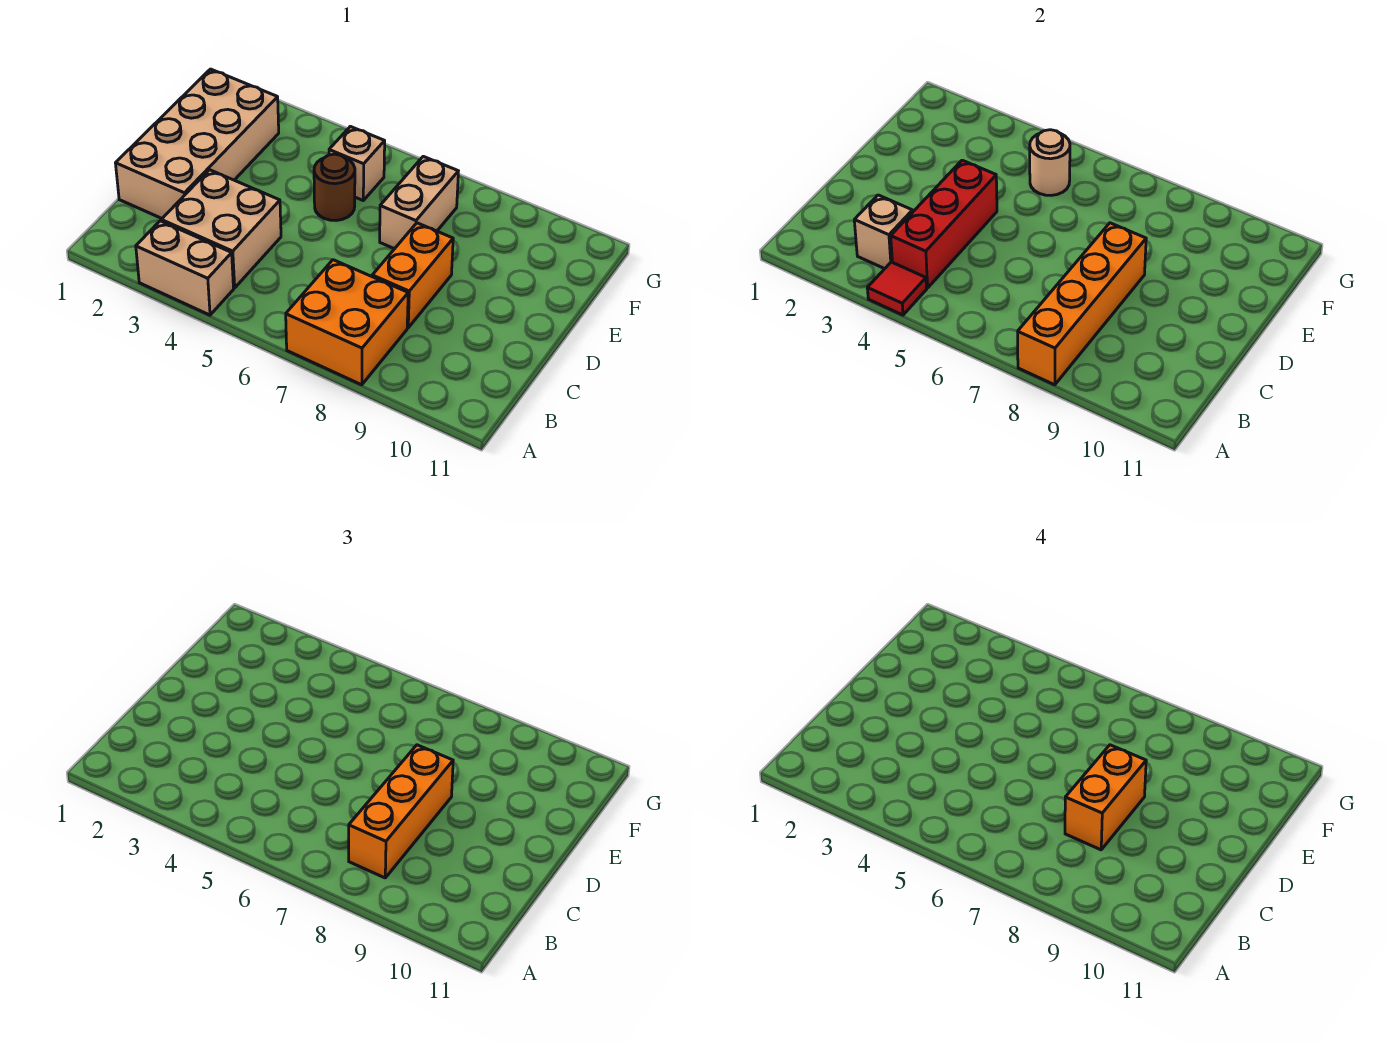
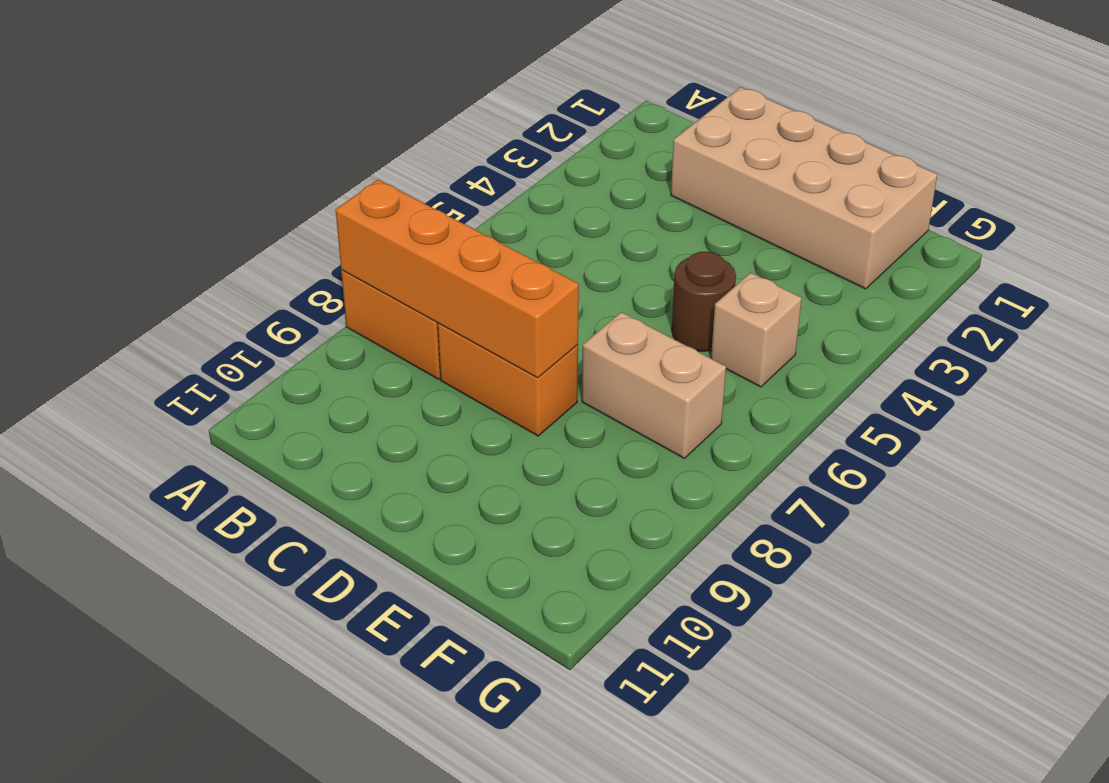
none -> tan brick A3:A4 level 1
none -> tan brick B3:C4 level 1
none -> red tile A4 level 2

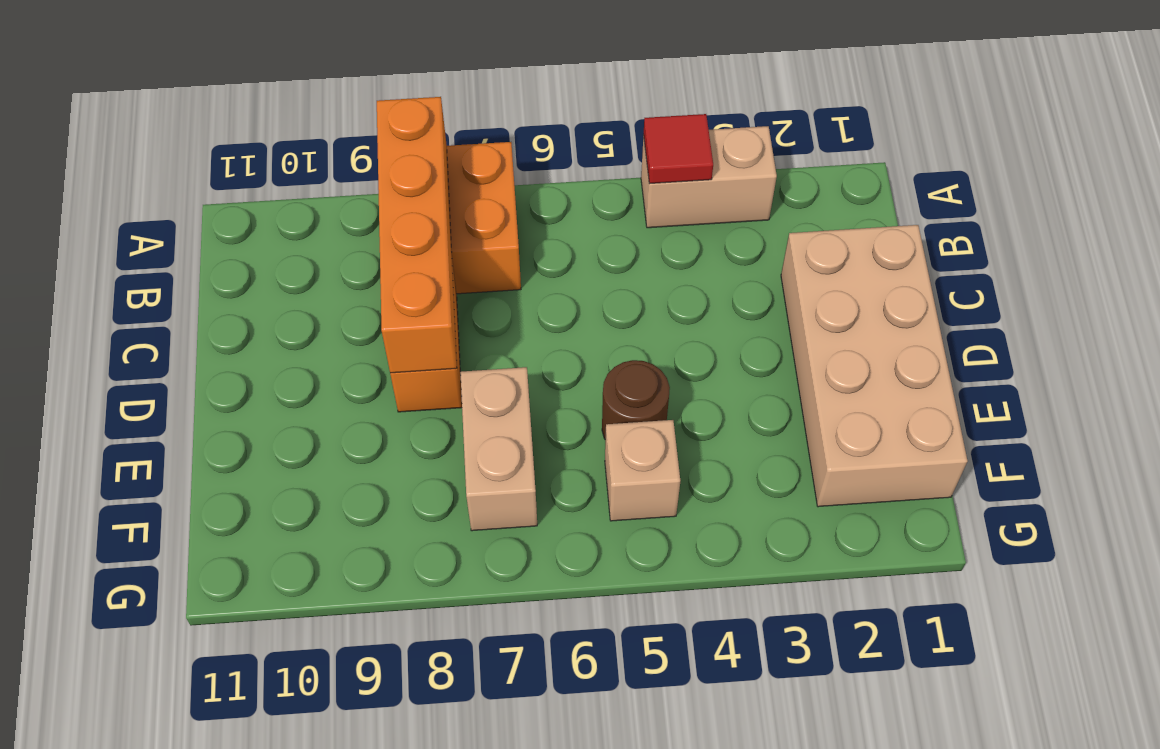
none -> tan brick B3:C4 level 1
none -> tan brick B3 level 2
none -> red brick B4:D4 level 2

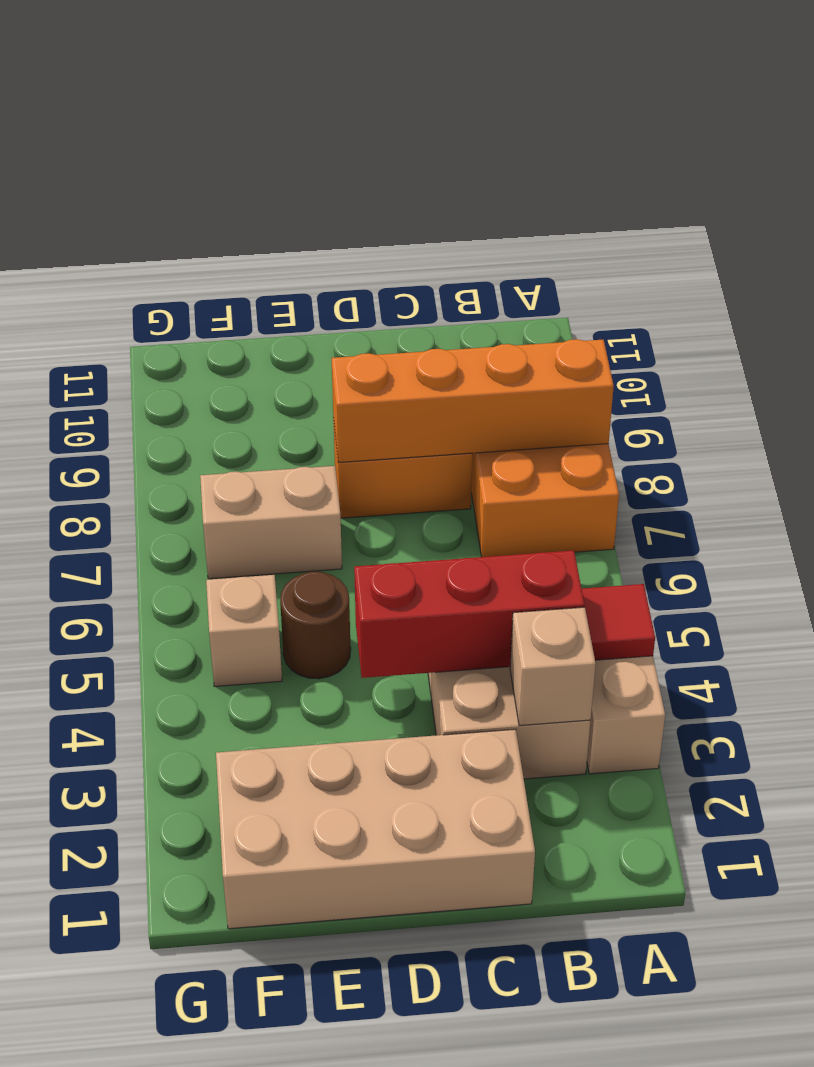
none -> tan round brick F5 level 2
none -> orange brick B8:D8 level 3
none -> orange brick C8:D8 level 4

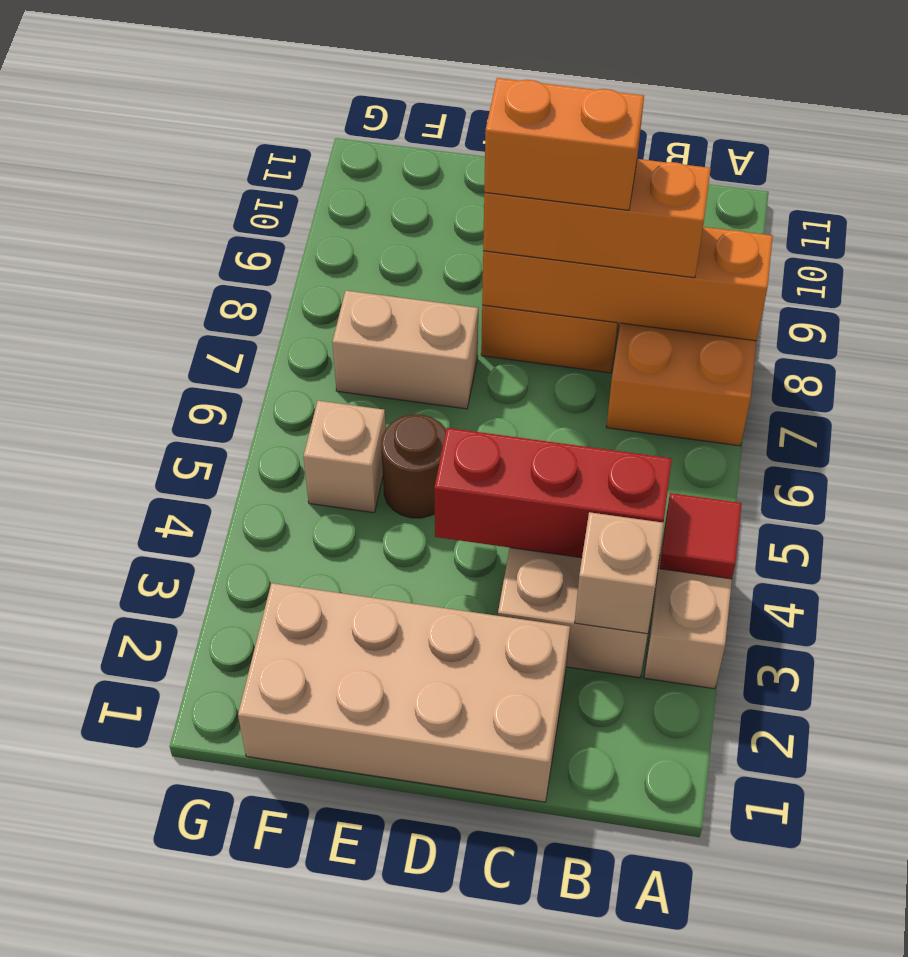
none -> tan round brick F5 level 2

